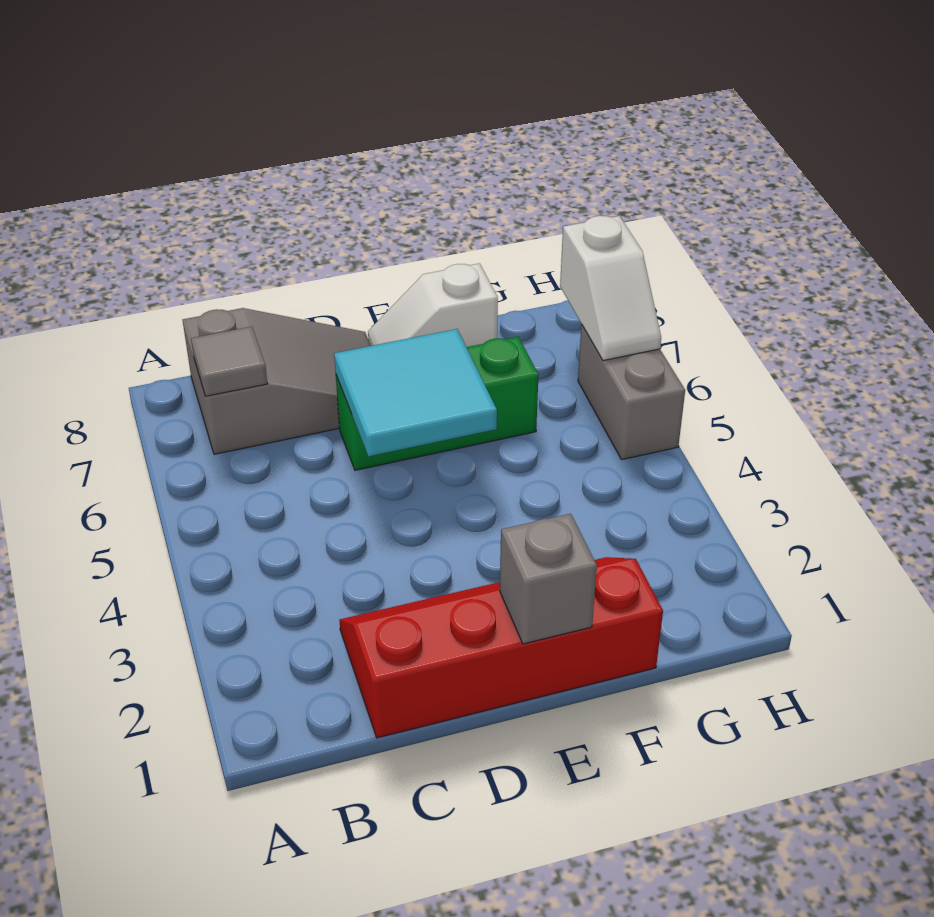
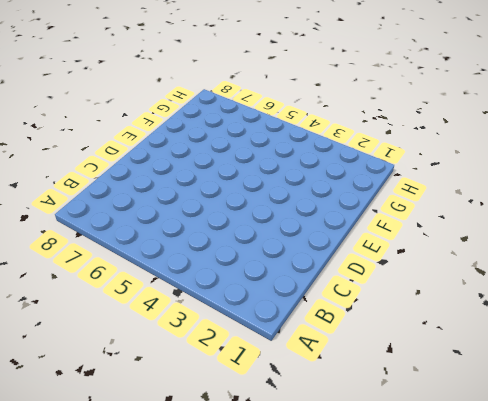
none -> grey slope B7:D8 level 1 top B
none -> red slope C1:F2 level 1 top 1

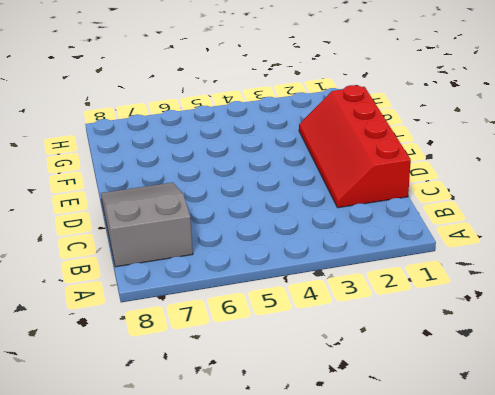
none -> green brick D6:F6 level 1
none -> white slope E8:F8 level 1 top F

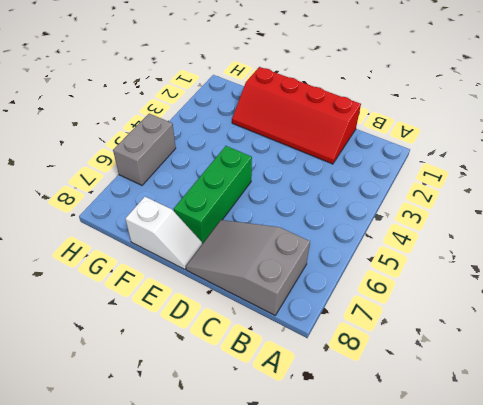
green brick E5:E7 level 1 -> green brick D6:F6 level 1
none -> grey tile B7 level 2
none -> cyan tile D5:E6 level 2

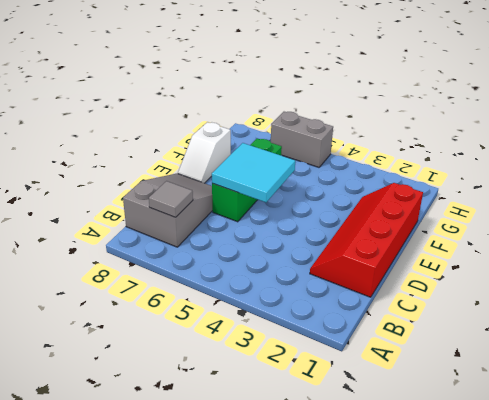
none -> grey brick E1 level 2
none -> white slope H6:H7 level 2 top 7

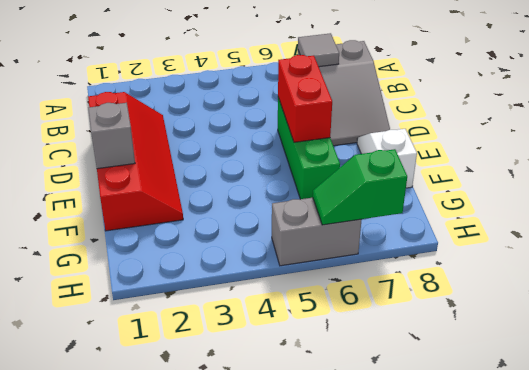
red brick D6:E6 level 2 -> cyan tile D5:E6 level 2
green slope H6:H7 level 2 top 7 -> white slope H6:H7 level 2 top 7

